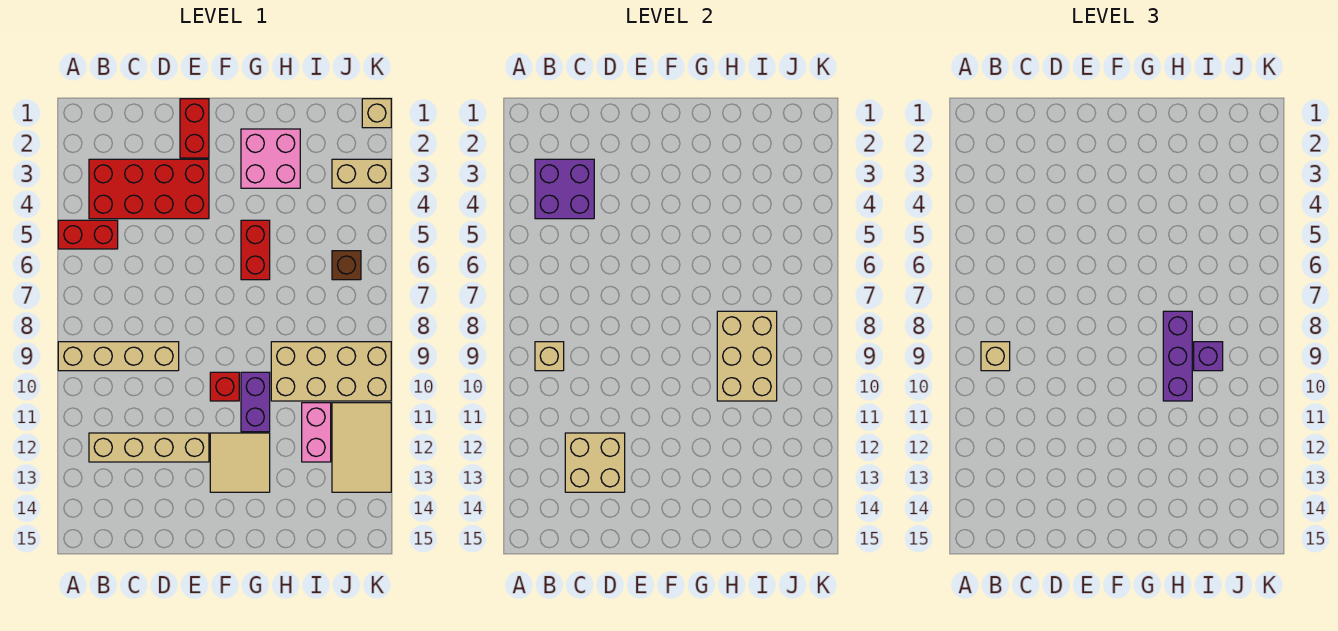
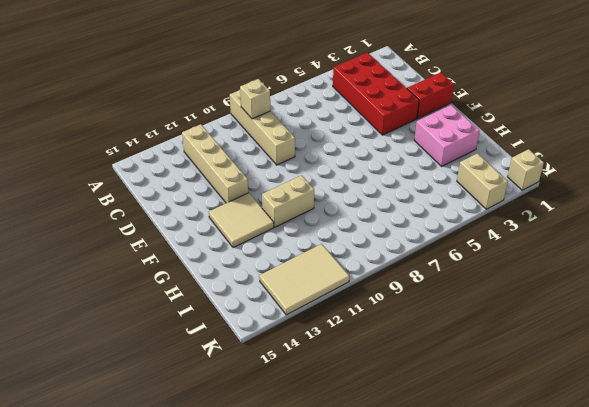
tan brick G10:G11 level 1 -> purple brick G10:G11 level 1
none -> red brick A5:B5 level 1
none -> red brick F10 level 1
none -> red brick G5:G6 level 1

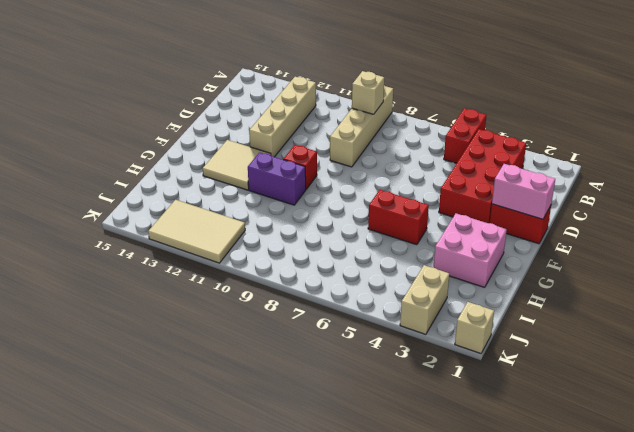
pink brick E1:E2 level 2 -> pink brick I11:I12 level 1
none -> tan brick H9:K10 level 1
none -> brown brick J6 level 1
none -> purple brick B3:C4 level 2

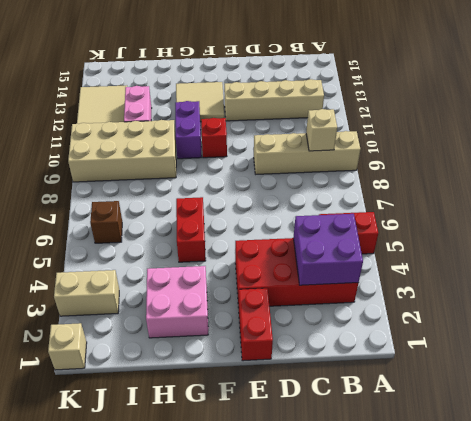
none -> tan brick C12:D13 level 2
none -> tan brick H8:I10 level 2
none -> tan brick B9 level 3

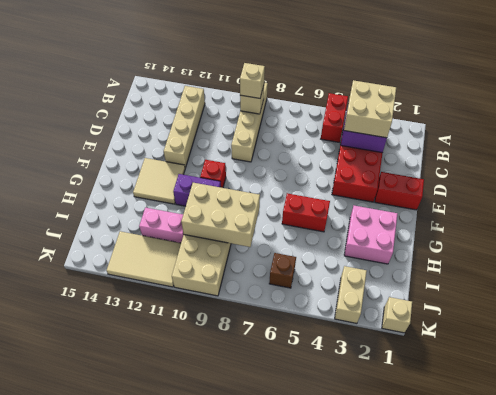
tan brick B3:C4 level 3 -> tan brick C12:D13 level 2
none -> purple brick H8:H10 level 3
none -> purple brick I9 level 3

